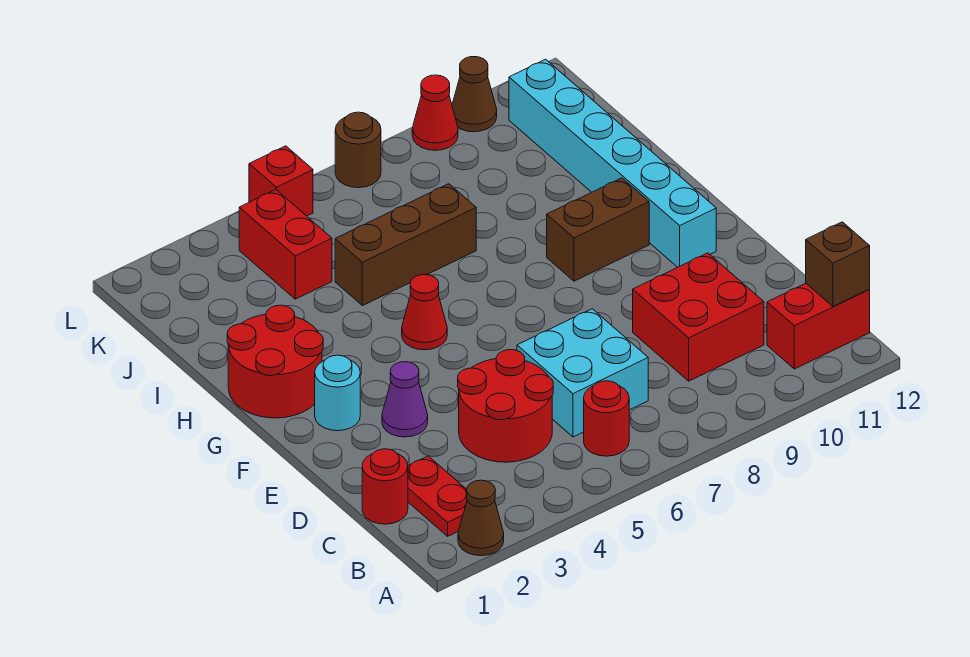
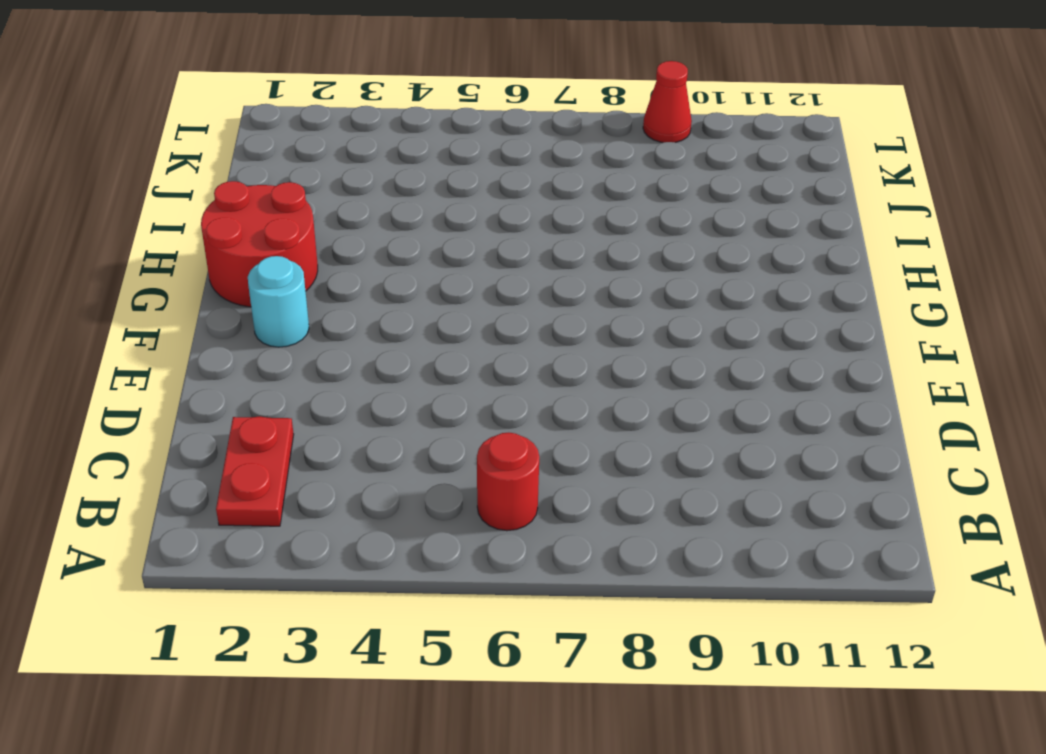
none -> brown cone A2 level 1
none -> red brick B11:B12 level 1
none -> red round brick C1 level 1

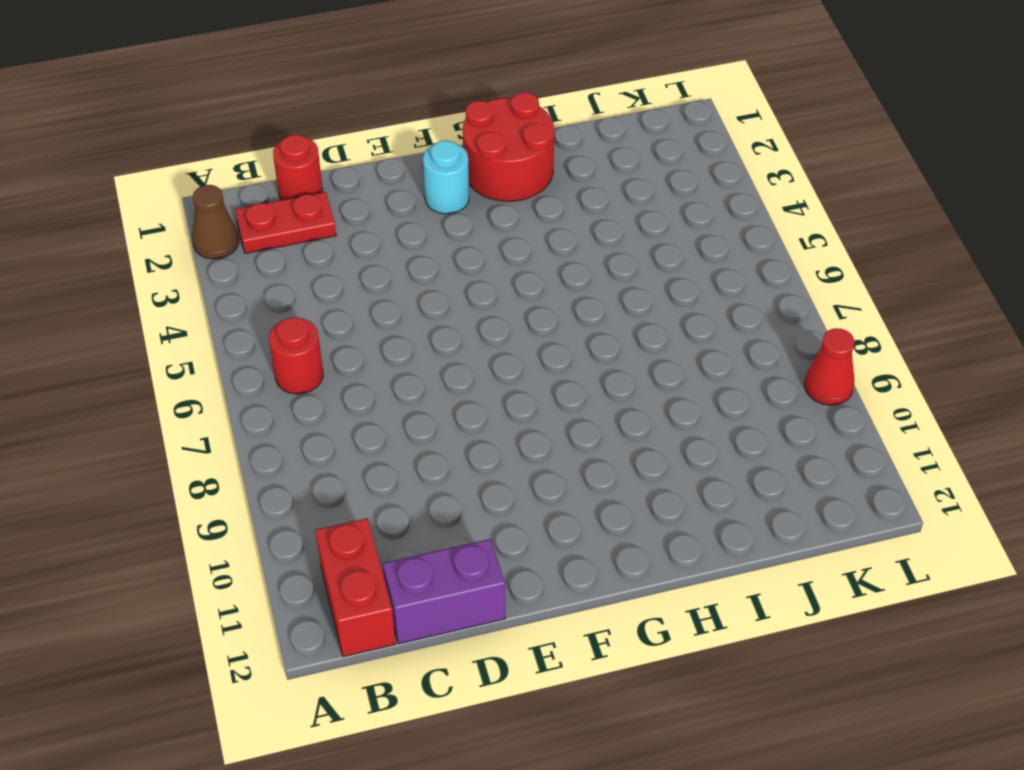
purple brick C12:D12 level 1 -> none
none -> red round brick C4:D5 level 1
none -> cyan brick C6:D7 level 1
none -> red brick C9:D10 level 1

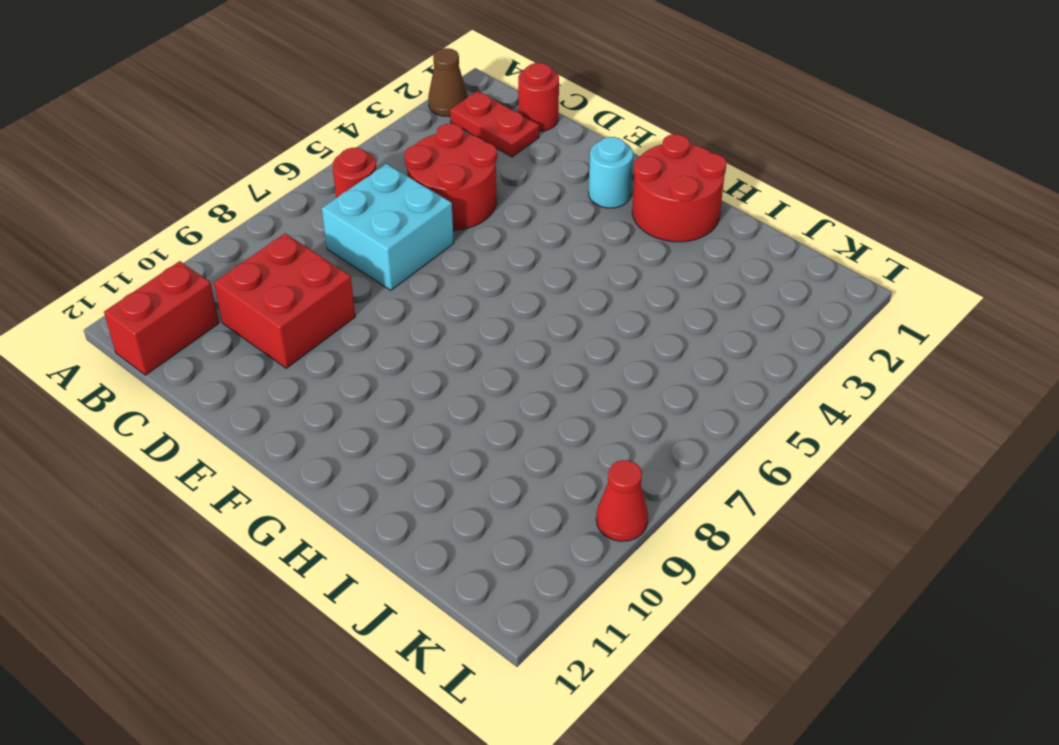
none -> purple cone E3 level 1
none -> cyan brick F11:K11 level 1
none -> red cone G5 level 1

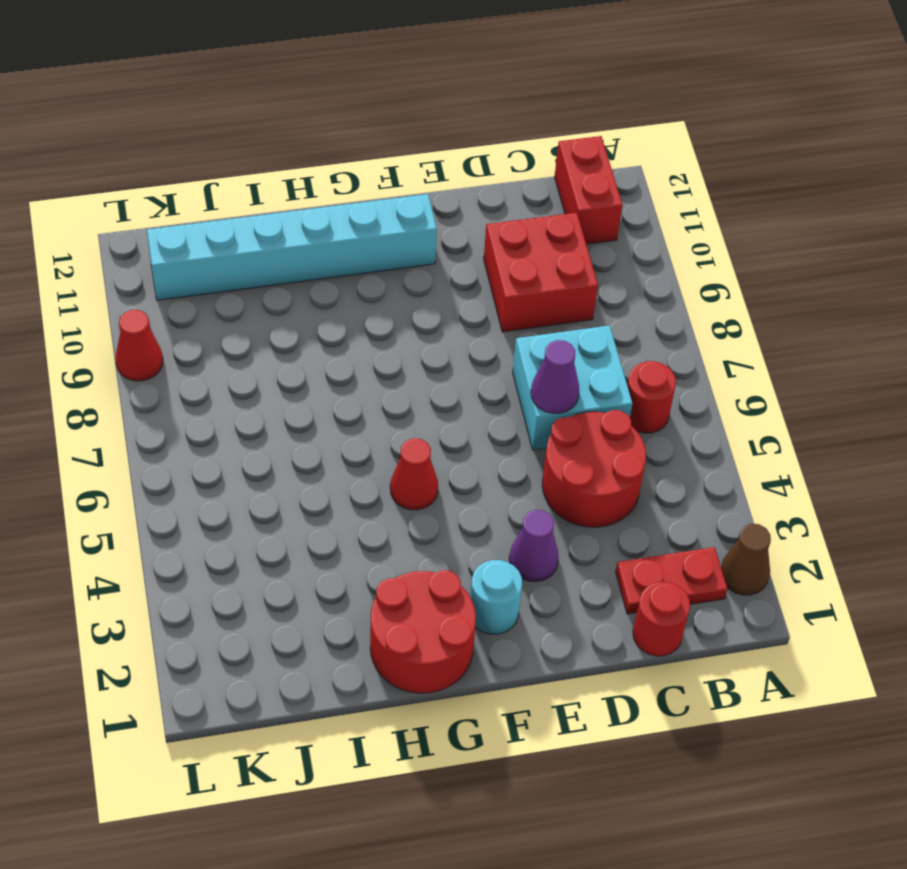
purple cone D6 level 2 -> none
none -> brown brick G9:G10 level 1
none -> brown brick I5:I7 level 1
none -> red brick J4:K4 level 1

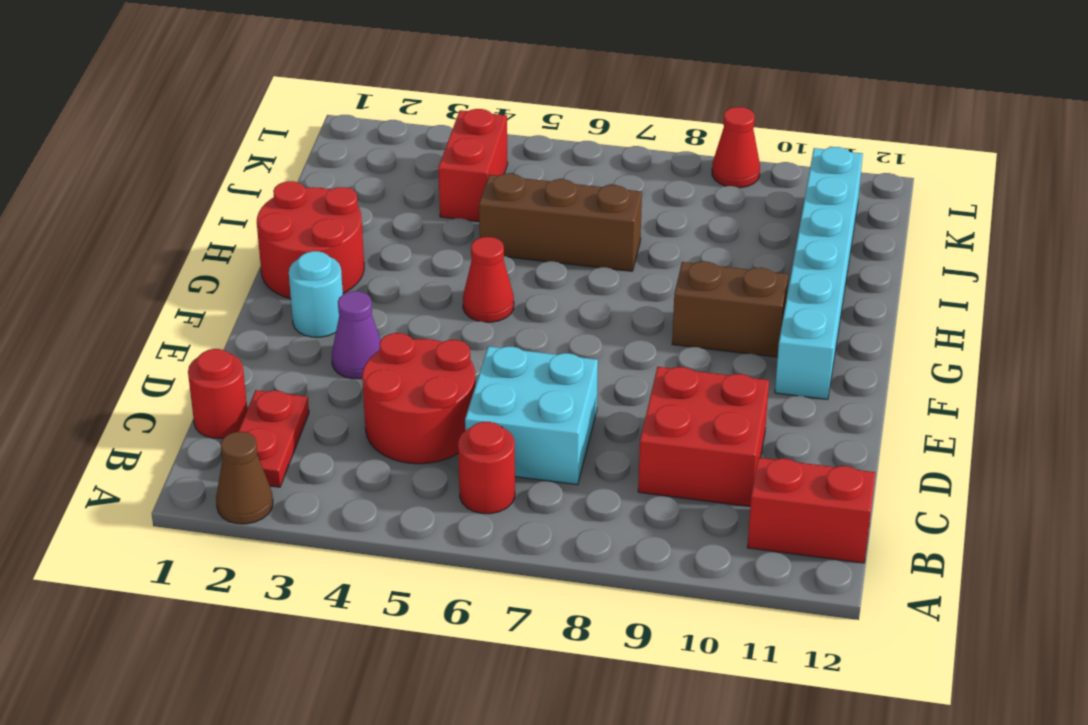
none -> red brick L5 level 1
none -> brown round brick L7 level 1
none -> brown cone L10 level 1

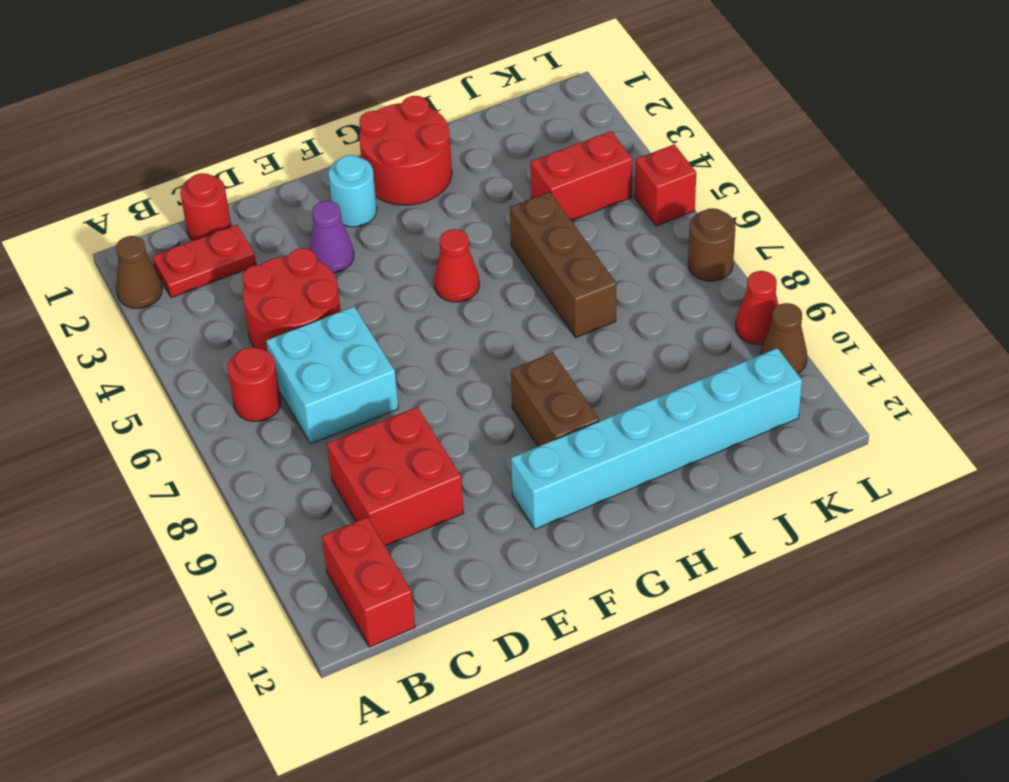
none -> brown brick B12 level 2

